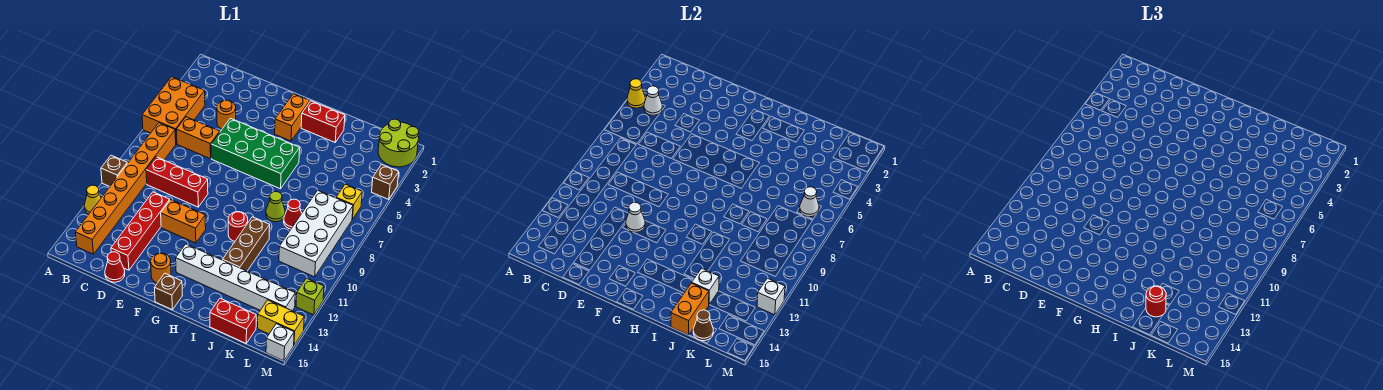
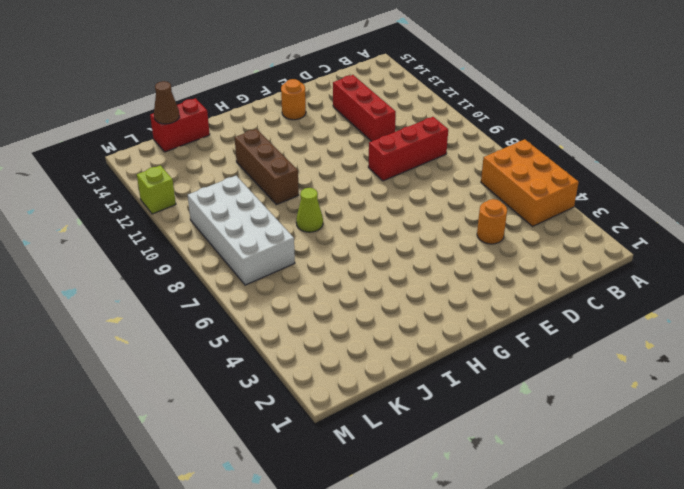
red brick D11:D13 level 1 -> red brick D11:D14 level 1
none -> brown brick A10 level 1
none -> yellow cone A12 level 1
none -> orange brick B7:B14 level 1
none -> orange brick C6:D6 level 1

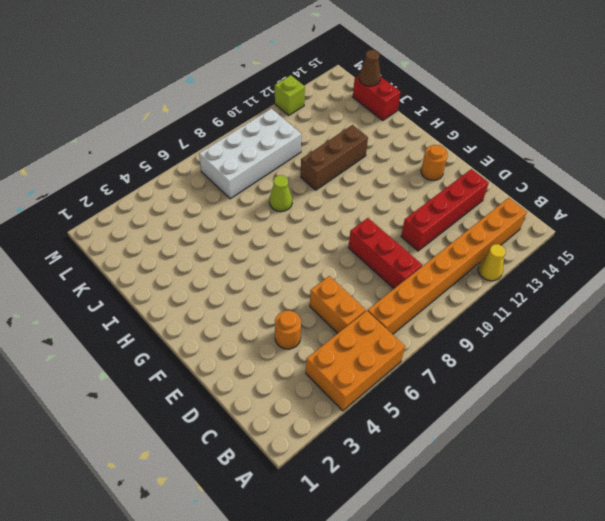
none -> brown brick A10 level 1
none -> red cone D15 level 1
none -> green brick E5:H6 level 1
none -> orange brick E11:F11 level 1

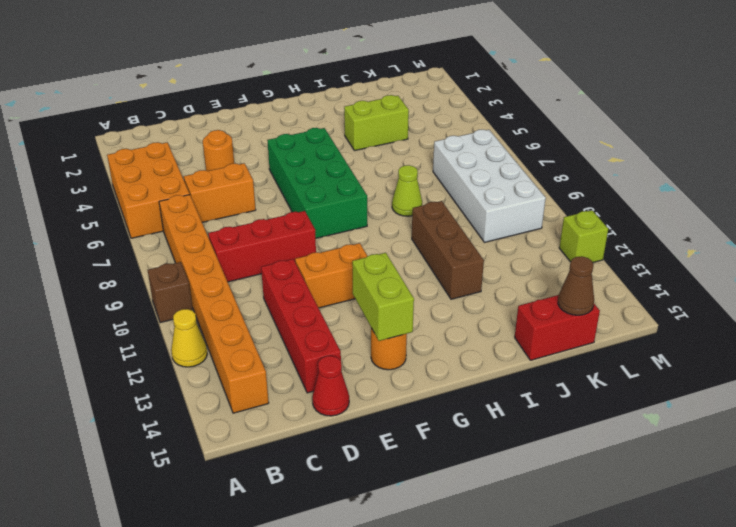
green brick F5:G8 level 1 -> green brick E5:H6 level 1
lime brick F13:F14 level 2 -> none
lime brick I4:J4 level 1 -> none
none -> orange brick G2:G3 level 1
none -> white brick G13:L13 level 1
none -> brown brick G15 level 1
none -> red brick H2:I2 level 1

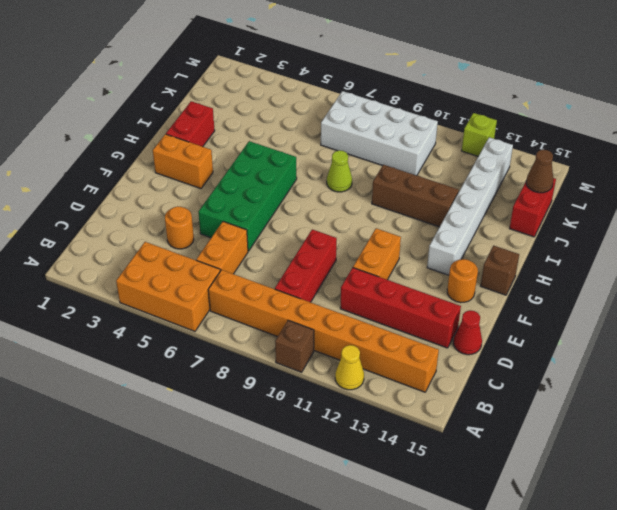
none -> red round brick H10 level 1
none -> red cone J8 level 1
none -> lime round brick L1:M2 level 1
none -> yellow brick L6 level 1

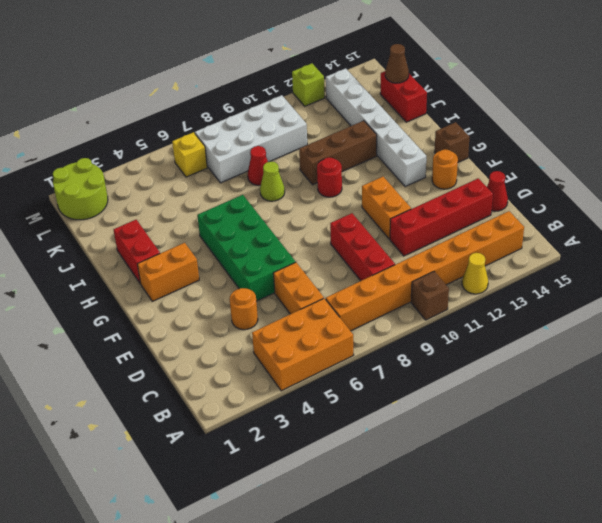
none -> yellow brick L14:M14 level 1
none -> brown brick M4 level 1
none -> white brick M15 level 1
none -> yellow cone A4 level 2

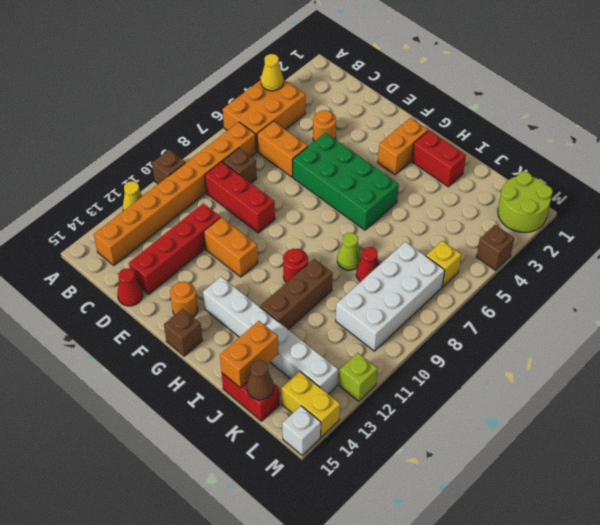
brown brick C8 level 1 -> none
none -> white cone B4 level 2
none -> white cone E11 level 2
none -> white brick J13 level 2
none -> white cone L6 level 2

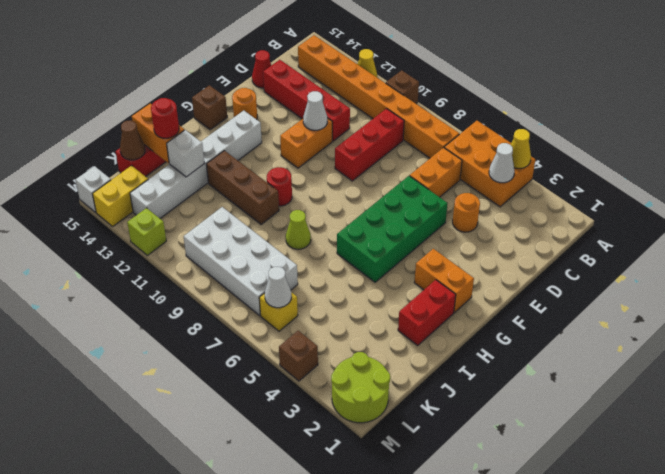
none -> red cone J8 level 1
none -> white brick M12 level 2

